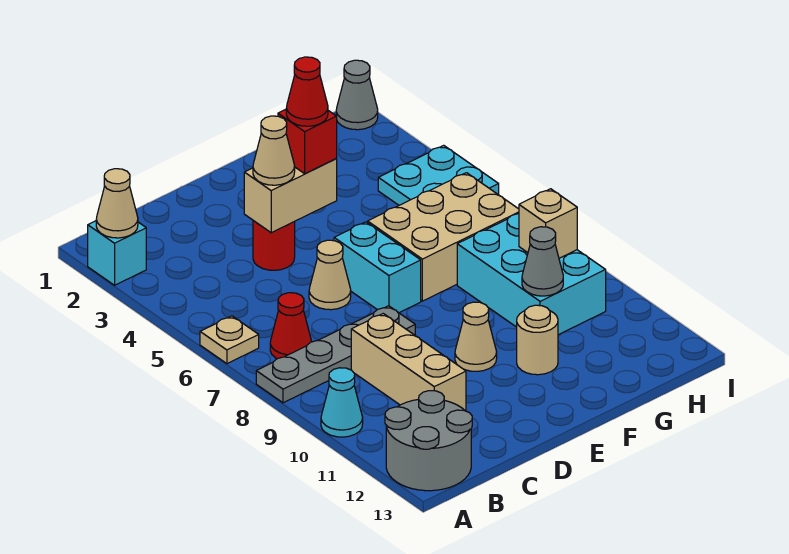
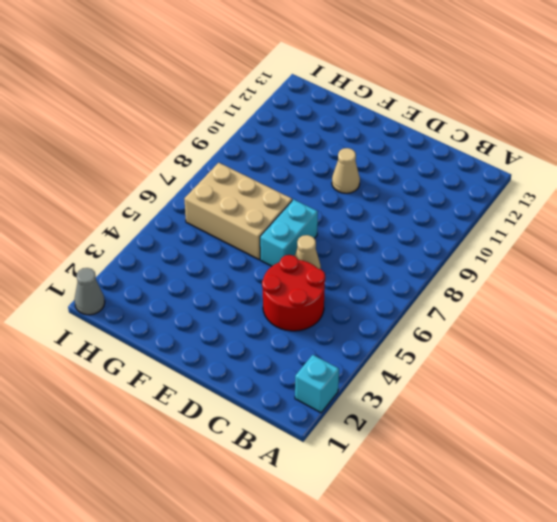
red round brick C4:D5 level 1 -> red round brick D4 level 1
none -> tan plate A6 level 1
none -> grey plate A8:D8 level 1
none -> cyan cone A10 level 1

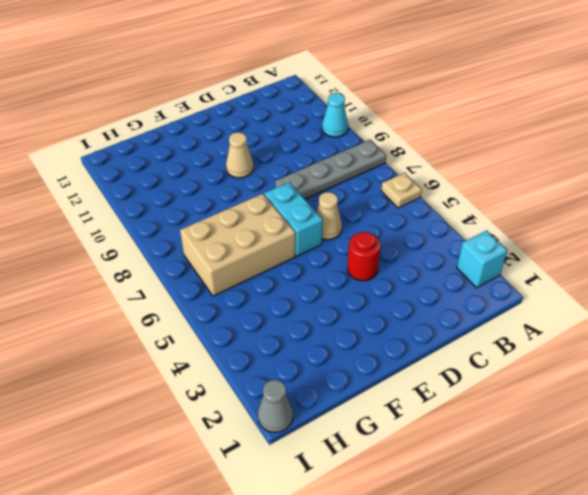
none -> grey round brick A12:B13 level 1
none -> red cone B7 level 1
none -> tan brick C9:C11 level 1

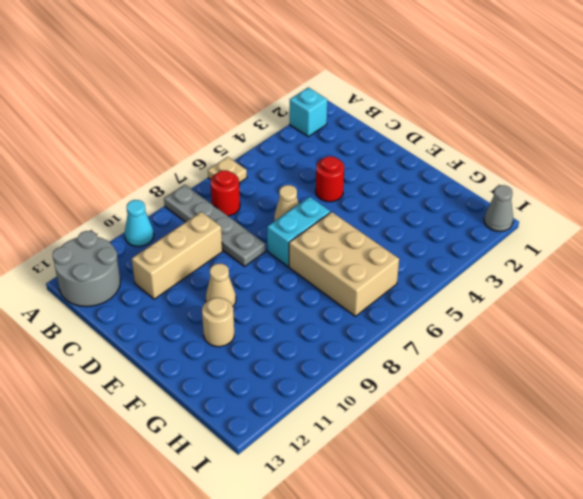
red round brick B7 level 1 -> red cone B7 level 1
none -> cyan brick G8:H10 level 1
none -> cyan plate H4:I5 level 1
none -> tan cone A2 level 2

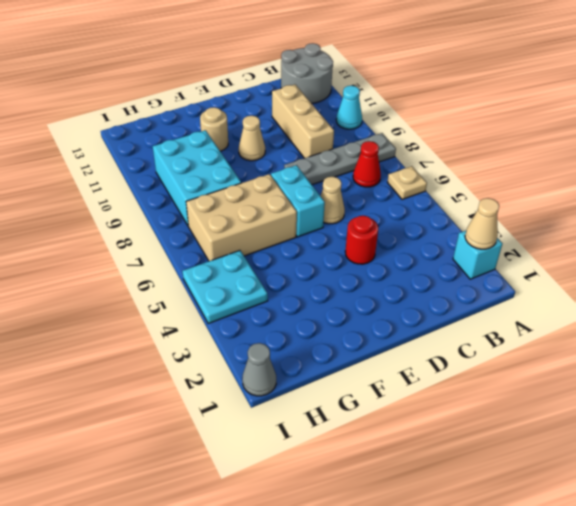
none -> tan brick D4:E4 level 2
none -> grey cone G10 level 2
none -> tan brick H9 level 2

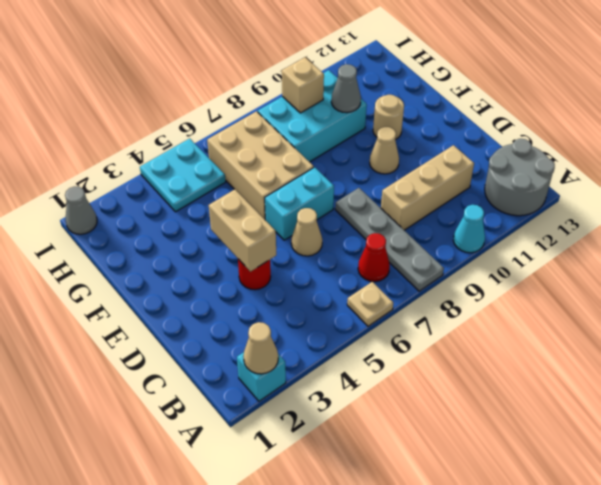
none -> tan cone D4 level 3
none -> red brick E4 level 3
none -> red cone E4 level 4

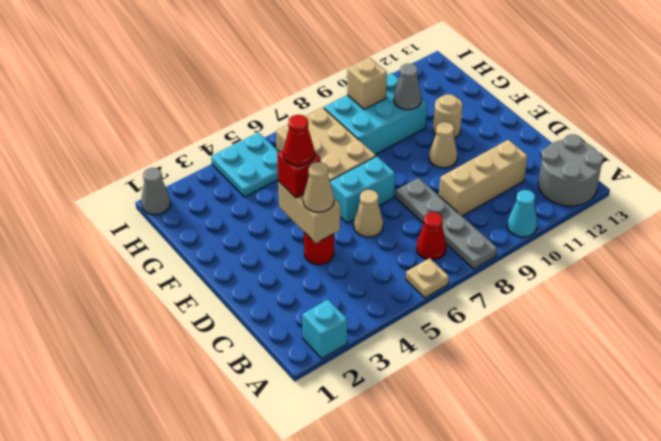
none -> tan cone A2 level 2

